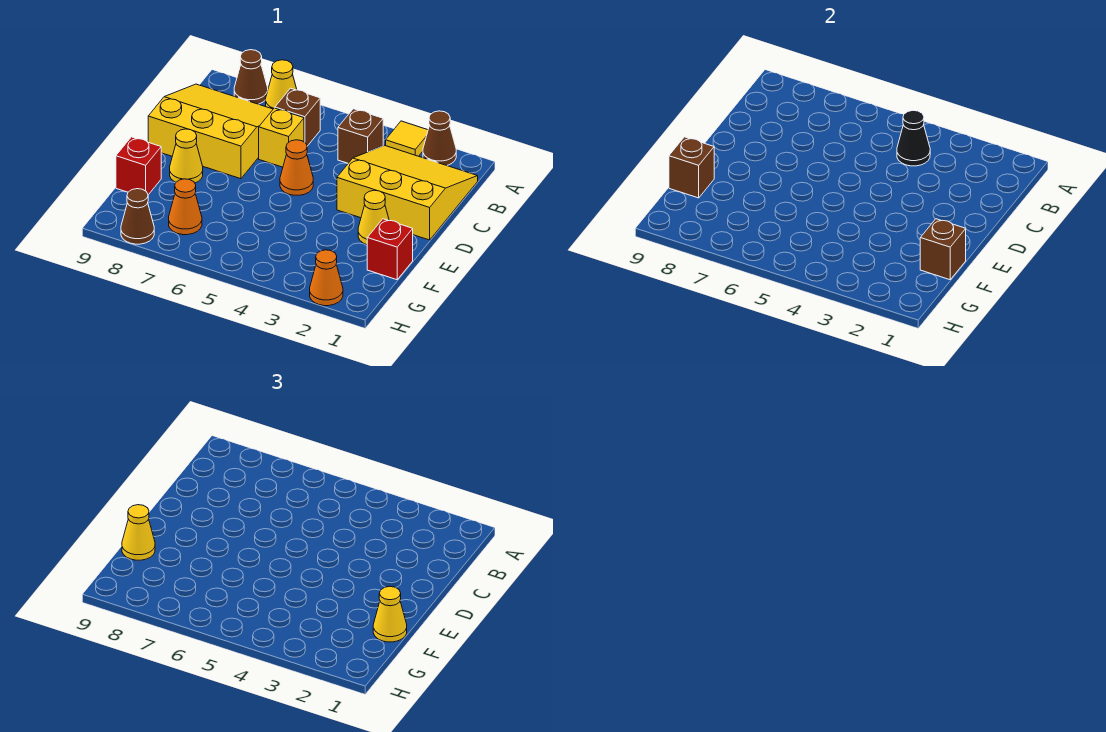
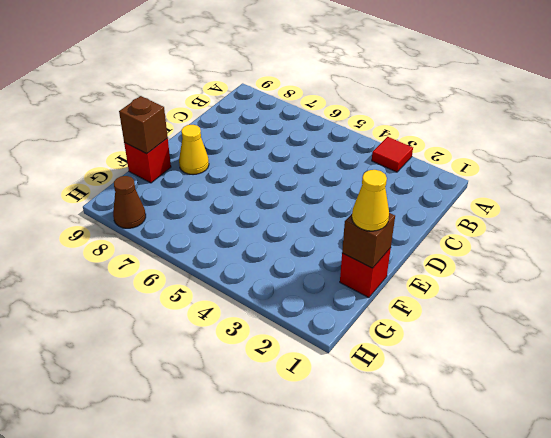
red tile A3 level 1 -> yellow tile A3 level 1
none -> brown cone A2 level 1
none -> yellow cone A7 level 1
none -> brown cone A8 level 1

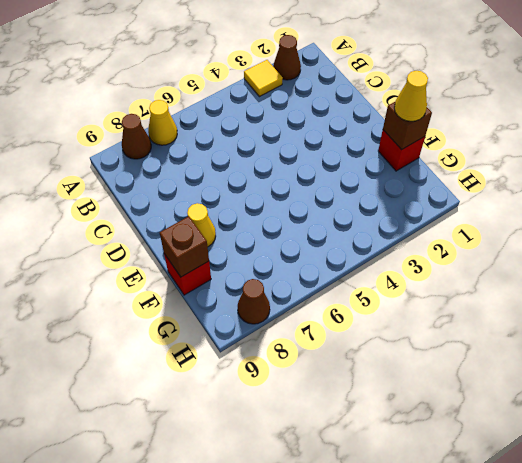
none -> yellow slope B1:D3 level 1 top D
none -> brown brick B4 level 1
none -> brown brick B6 level 1

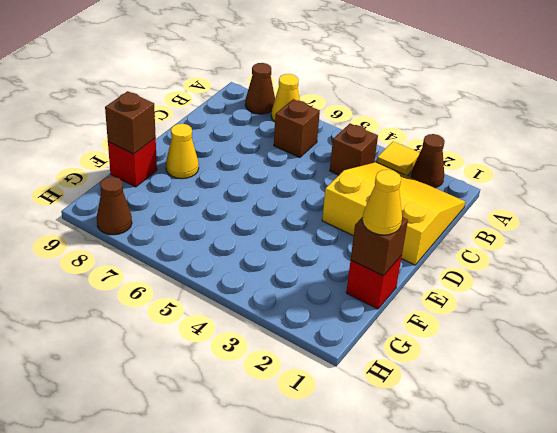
none -> yellow slope B7:D9 level 1 top D
none -> yellow brick C6 level 1
none -> orange cone D5 level 1

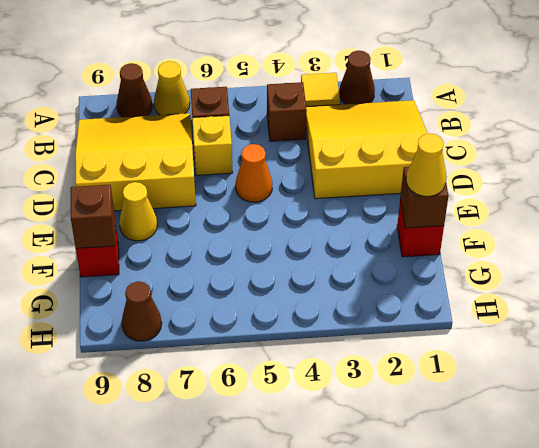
none -> yellow cone E2 level 1
none -> orange cone G7 level 1
none -> orange cone H2 level 1

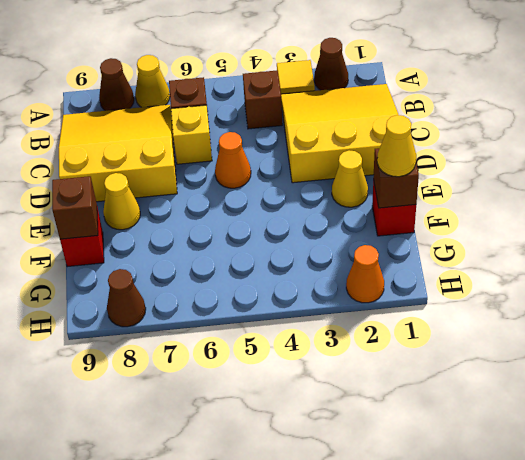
none -> orange cone G7 level 1
none -> black cone B4 level 2
none -> yellow cone F9 level 3

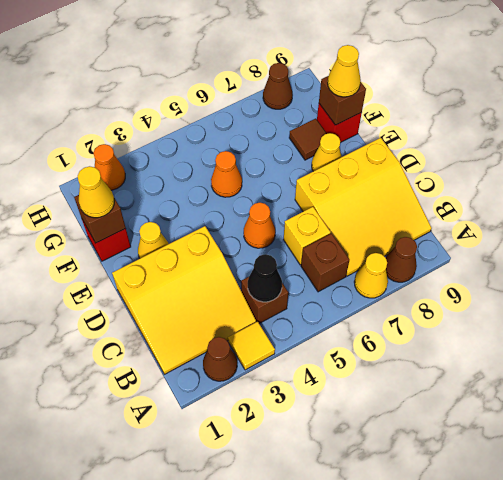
orange cone F5 level 1 -> orange cone G7 level 1
brown tile F8 level 1 -> none

